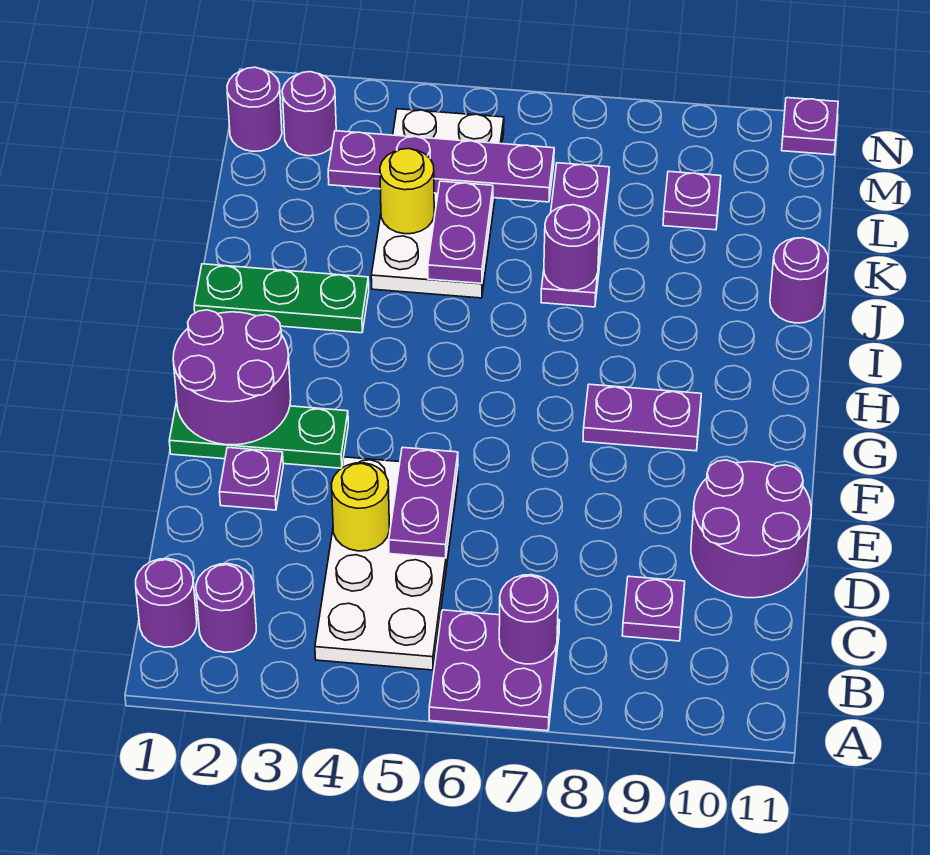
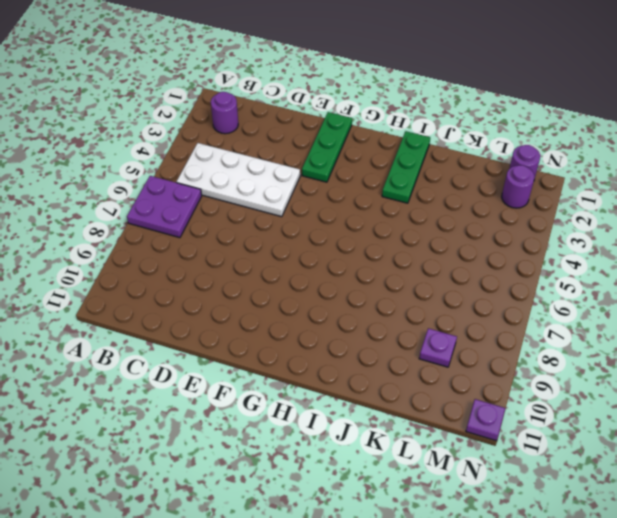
none -> purple round brick B1 level 1
none -> purple plate C9 level 1
none -> purple round brick D10:E11 level 1

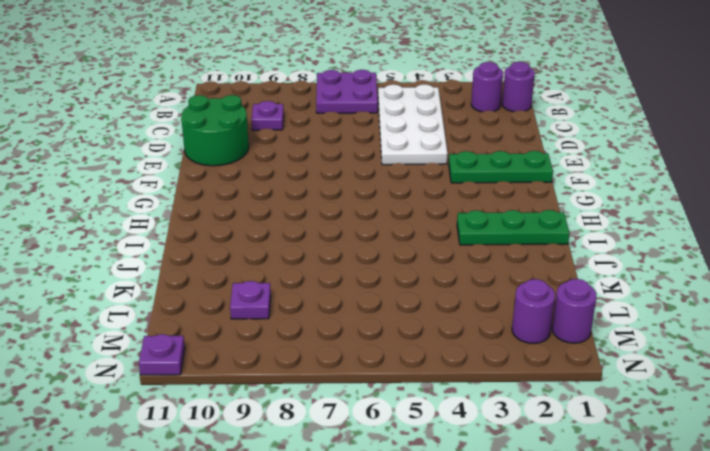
green round brick D10:E11 level 1 -> purple round brick D10:E11 level 1
none -> purple plate E2 level 1
none -> purple plate G8:G9 level 1
none -> white plate J4:M5 level 1

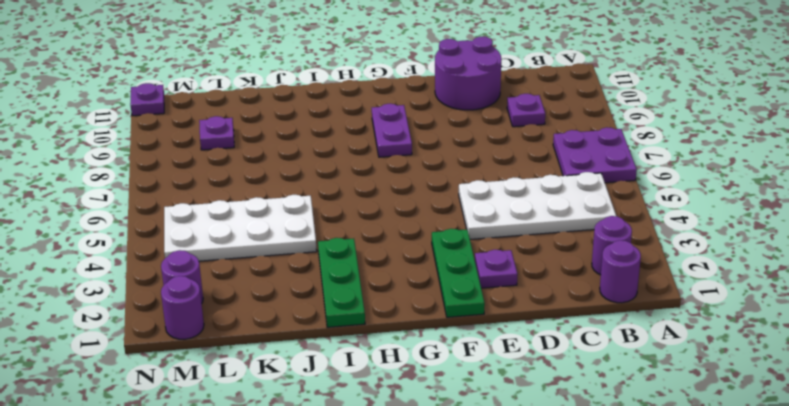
none -> purple plate J7:L7 level 1
none -> purple round brick J11 level 1
none -> purple round brick B7 level 2

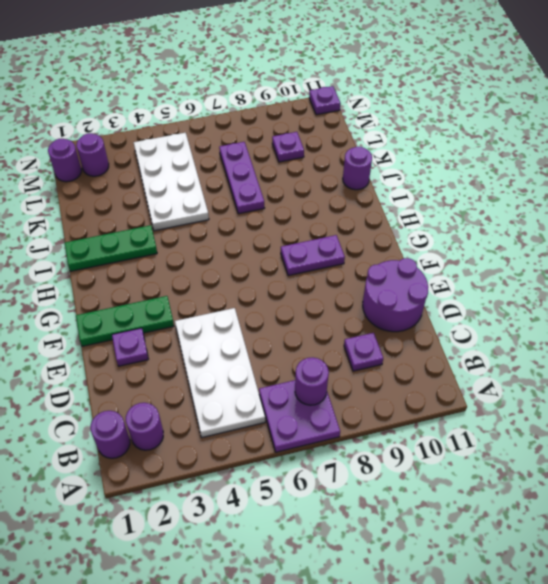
none -> yellow round brick D4 level 2
none -> purple plate D5:E5 level 2
none -> purple round brick F1:G2 level 2

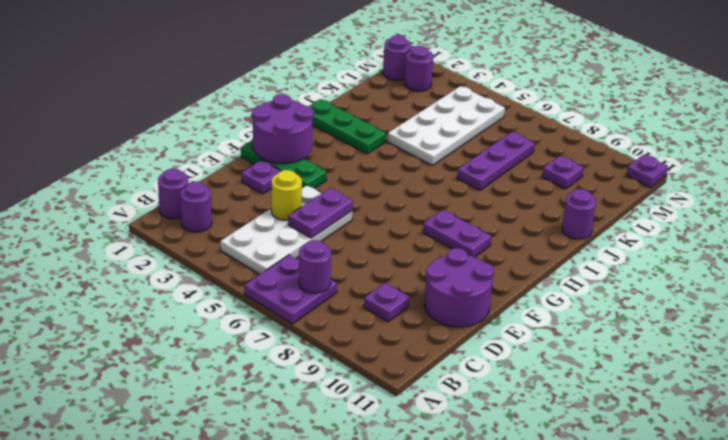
none -> purple plate J5:K5 level 2
none -> purple round brick J7 level 2
none -> yellow round brick K4 level 2

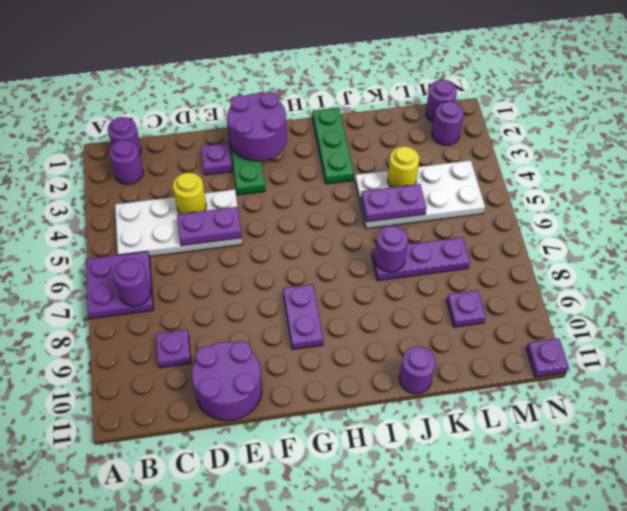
none -> purple plate L3:L6 level 2

